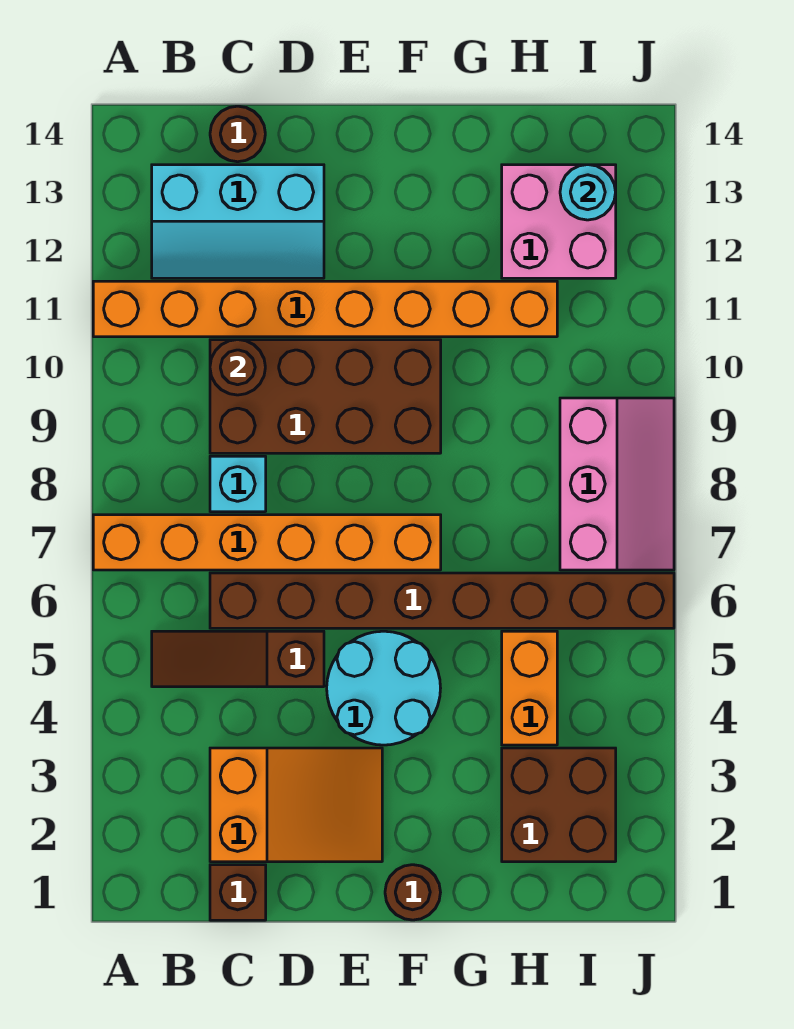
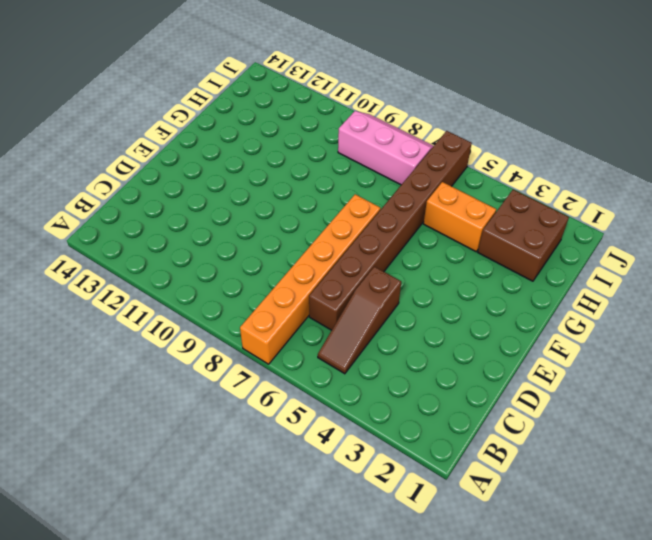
none -> orange brick A11:H11 level 1
none -> cyan slope B12:D13 level 1 top 13
none -> brown brick C1 level 1

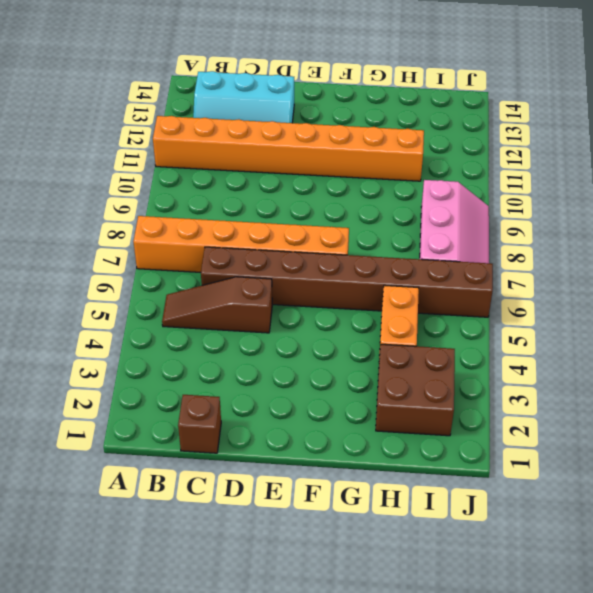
none -> orange slope C2:E3 level 1 top C
none -> cyan brick C8 level 1
none -> brown brick C9:F10 level 1

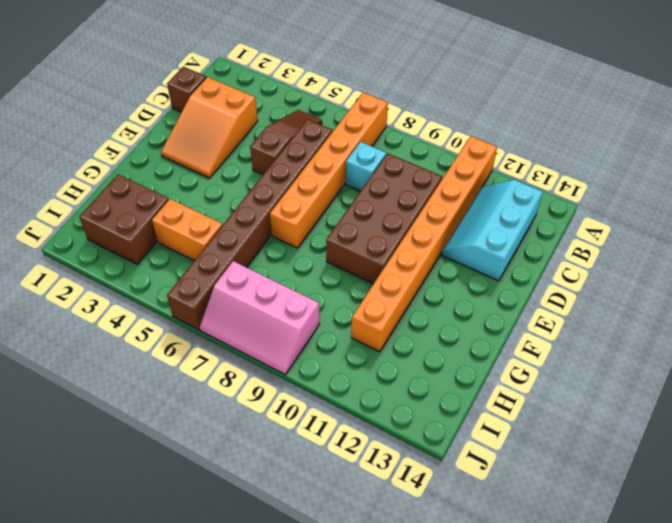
none -> brown round brick C14 level 1
none -> cyan round brick E4:F5 level 1
none -> brown round brick F1 level 1

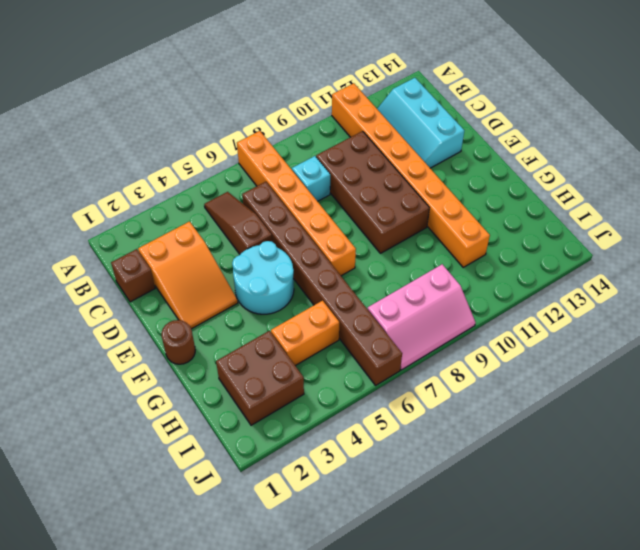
none -> brown round brick C14 level 1
none -> pink brick H12:I13 level 1
none -> brown round brick C10 level 2

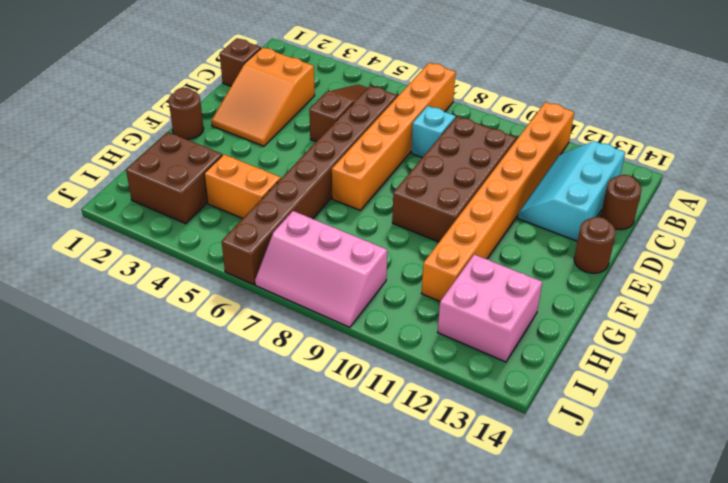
brown round brick E14 level 1 -> brown round brick C10 level 2
none -> cyan round brick E4:F5 level 1
none -> cyan round brick I13 level 2

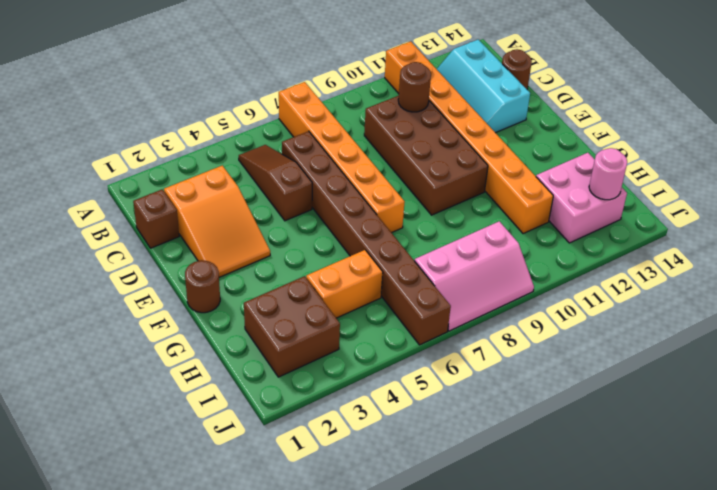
pink round brick I13 level 2 -> cyan round brick I13 level 2
none -> cyan brick C8 level 1
none -> cyan round brick E4:F5 level 1

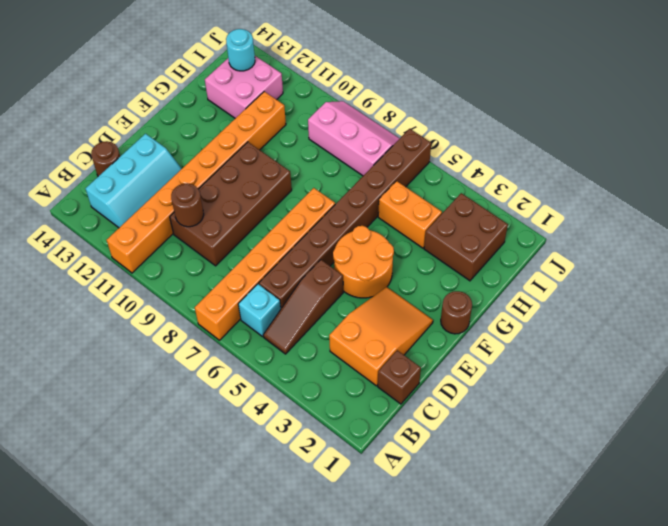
cyan brick B6 level 1 -> cyan brick C8 level 1
orange round brick E4:F5 level 1 -> cyan round brick E4:F5 level 1

